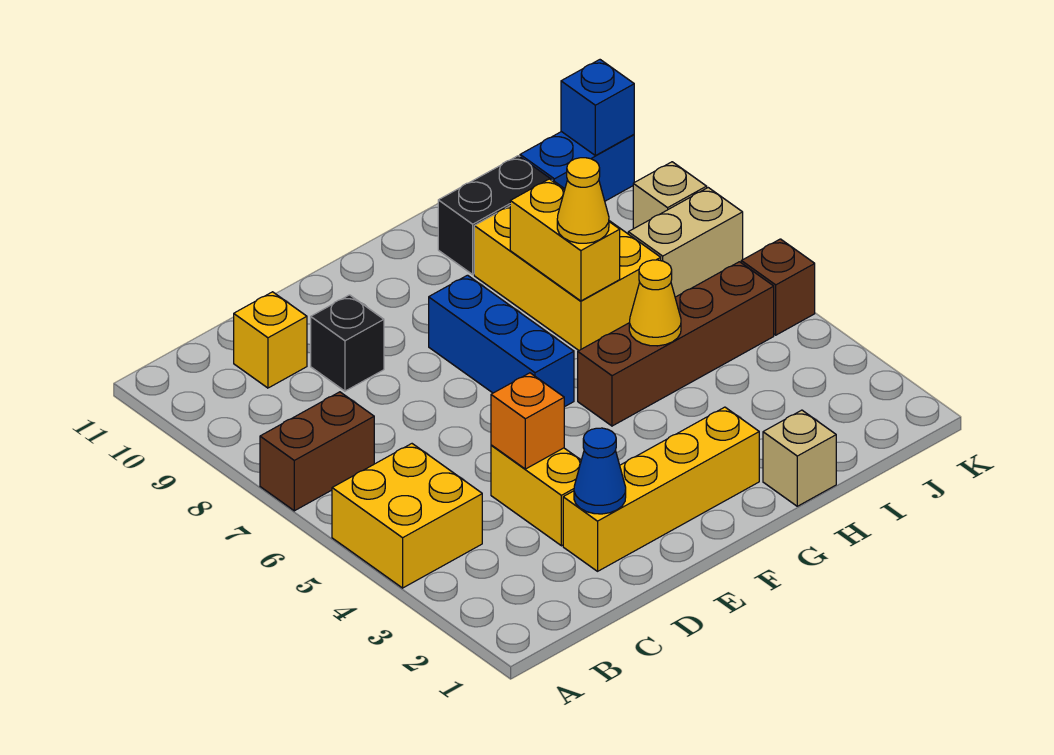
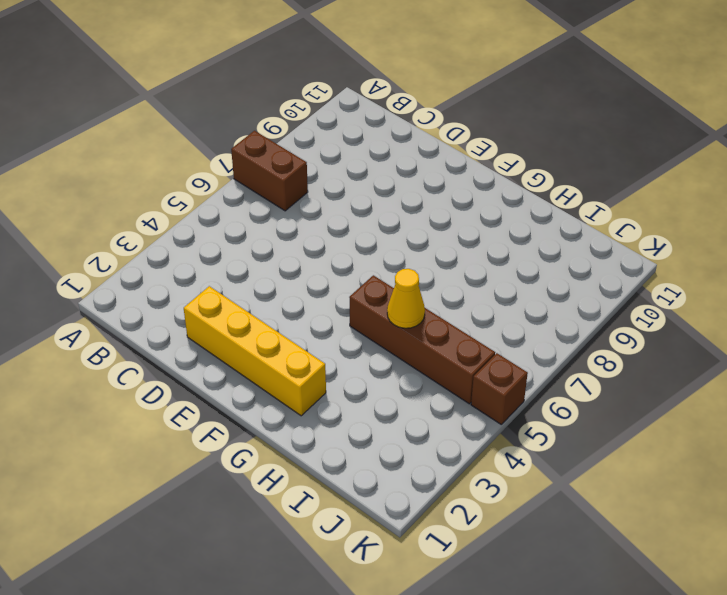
none -> yellow brick A4:B5 level 1
none -> yellow brick C10 level 1
none -> yellow brick D3:D4 level 1

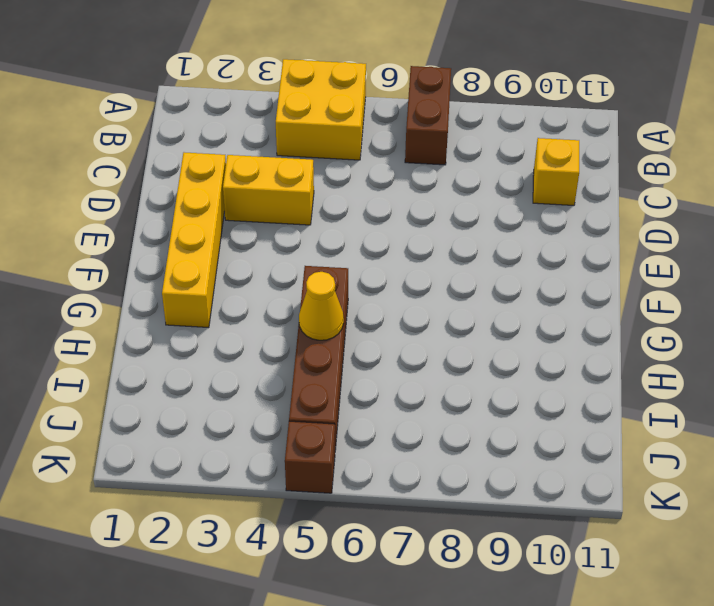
none -> black brick D9 level 1
none -> blue brick F6:F8 level 1
none -> tan brick H1 level 1

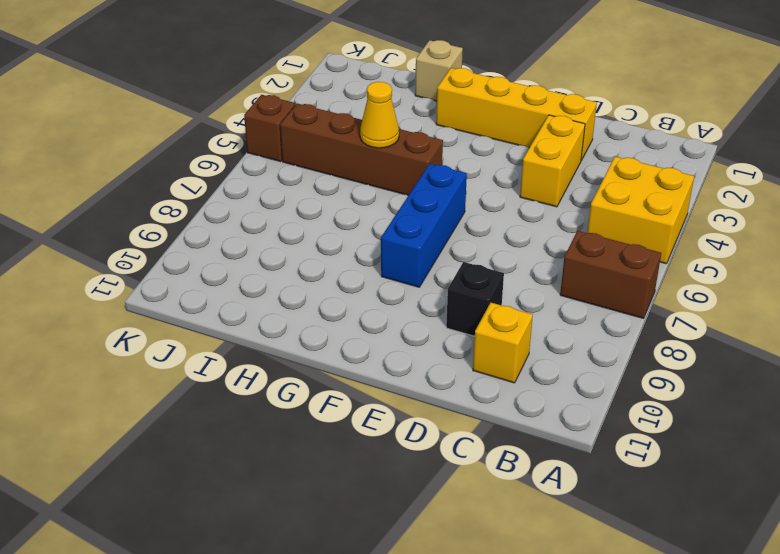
none -> yellow brick H7:I9 level 1
none -> black brick H10:I10 level 1
none -> tan brick J7:K7 level 1

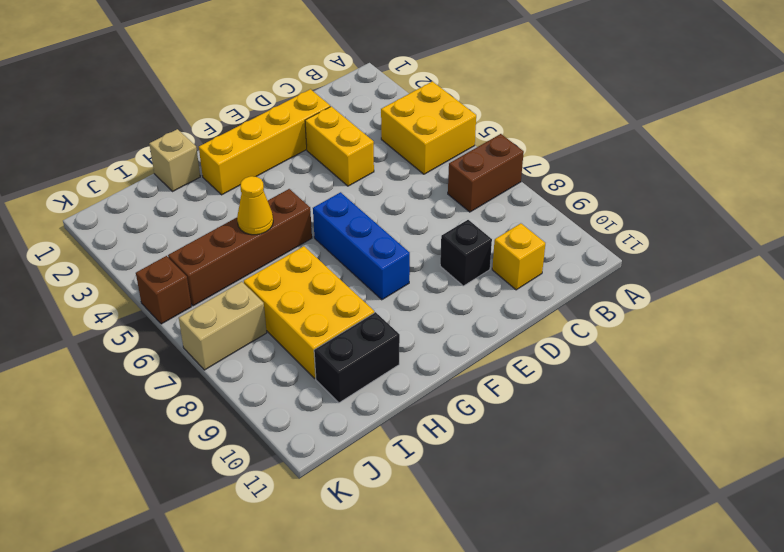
none -> blue brick J10:K10 level 1
none -> tan brick K8 level 1
none -> blue cone D2 level 2

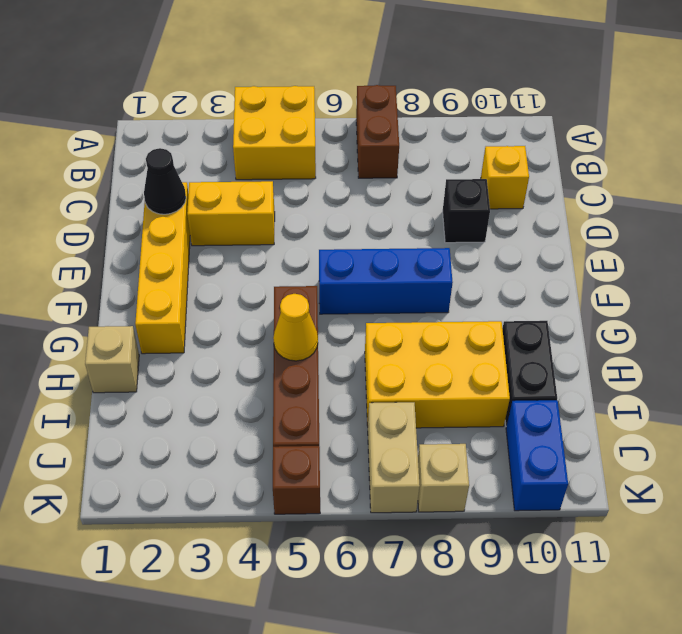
black cone D2 level 2 -> blue cone D2 level 2
none -> orange brick D4 level 2
none -> yellow brick H7:H8 level 2
none -> blue brick K10 level 2

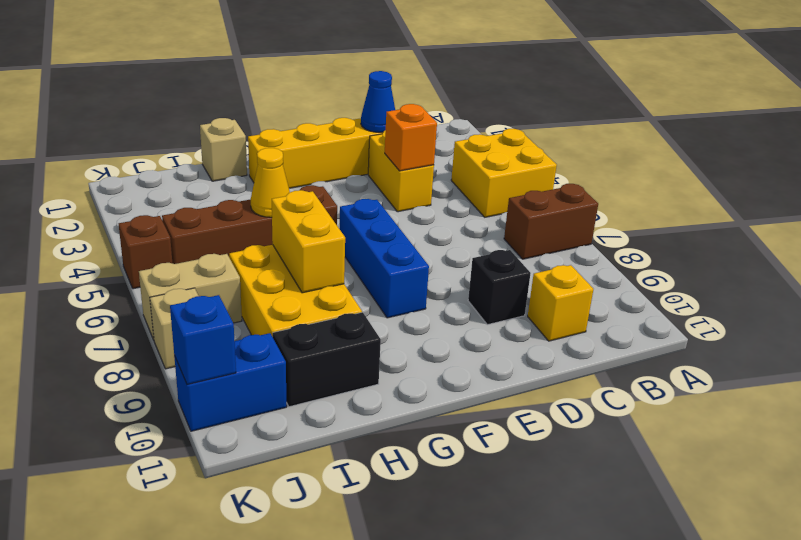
none -> yellow cone H7 level 3

